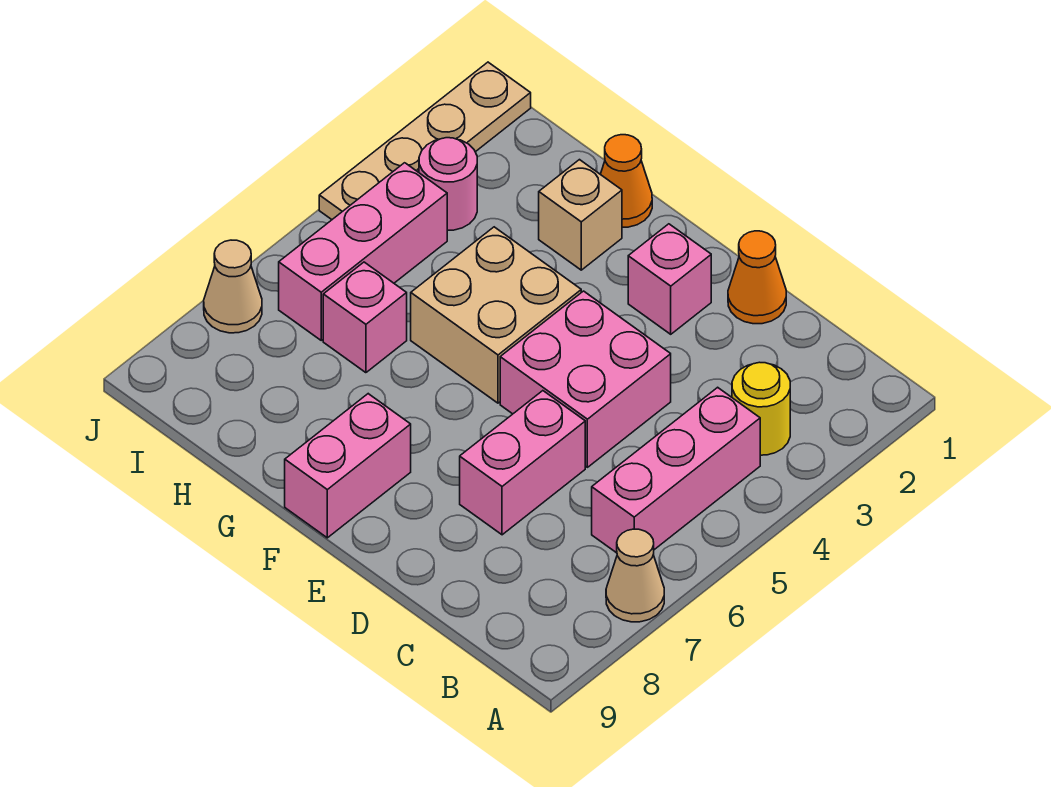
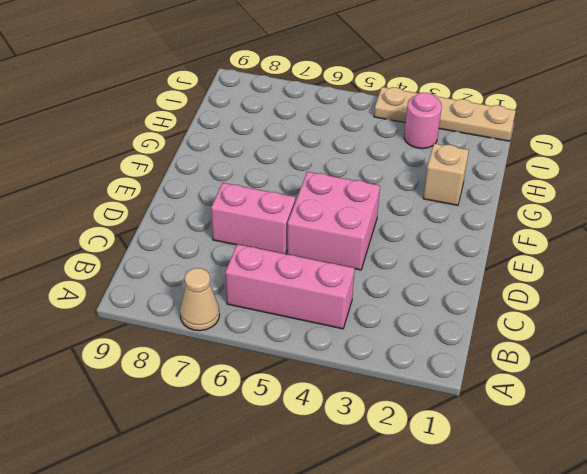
none -> yellow round brick B3 level 1
none -> orange cone D1 level 1
none -> pink brick E2 level 1

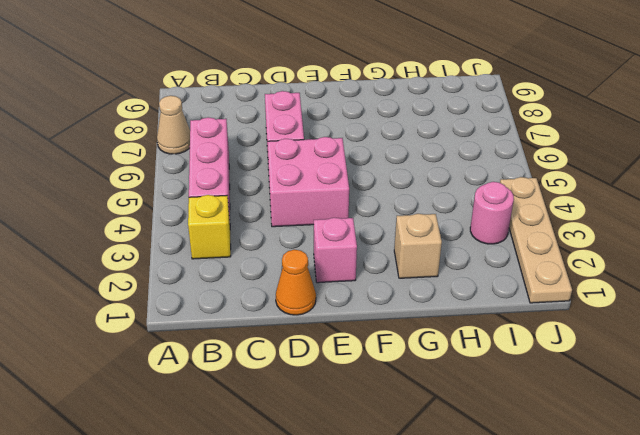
yellow brick B3 level 1 -> yellow round brick B3 level 1
none -> tan brick F4:G5 level 1
none -> pink brick F8:F9 level 1
none -> orange cone G1 level 1

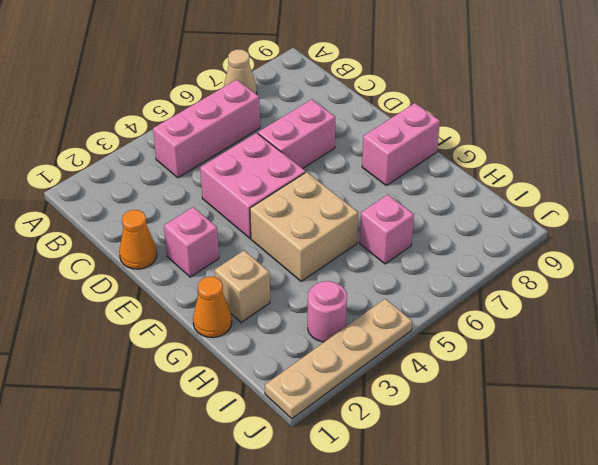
none -> yellow round brick B3 level 1
none -> pink brick I4:I6 level 1
none -> tan cone J7 level 1

